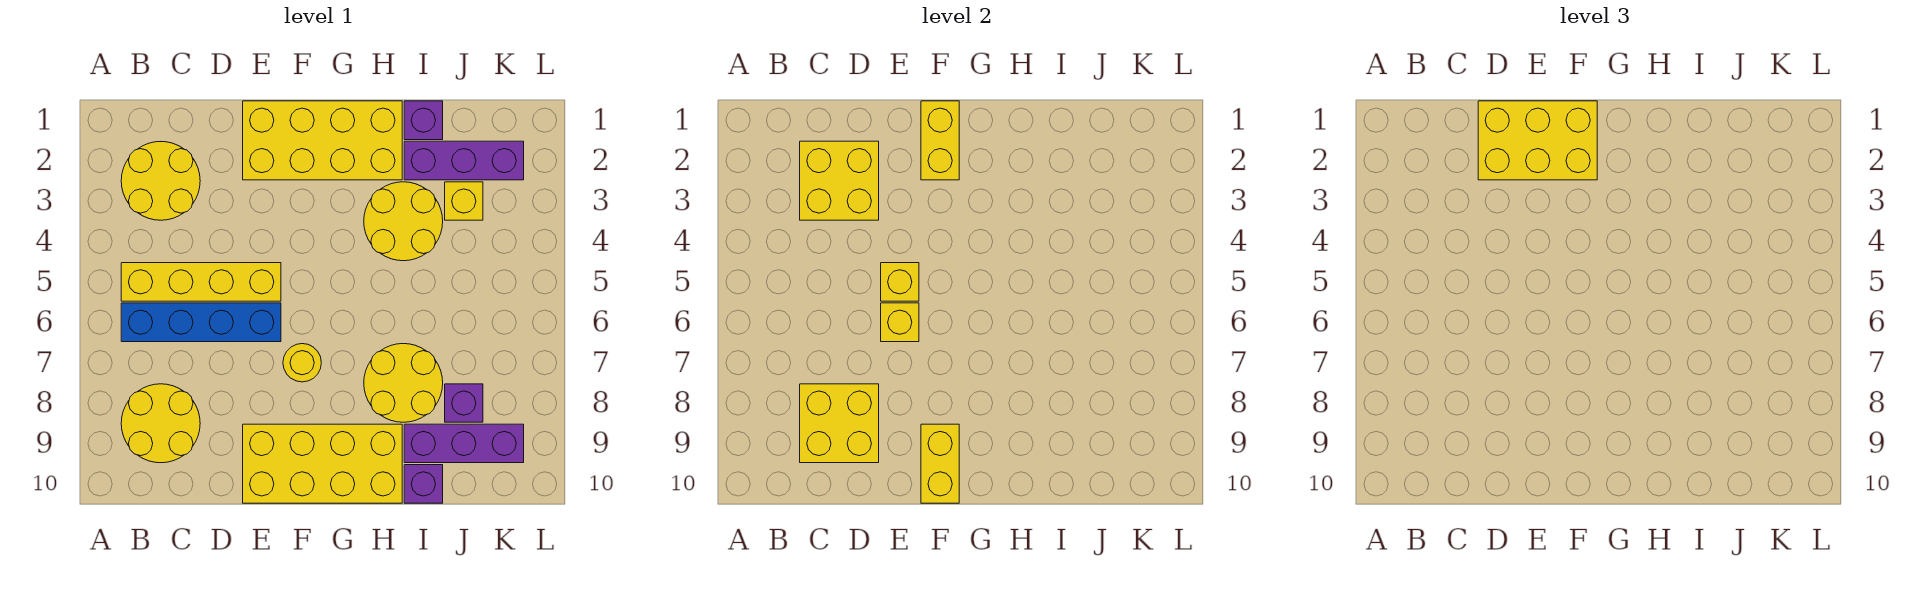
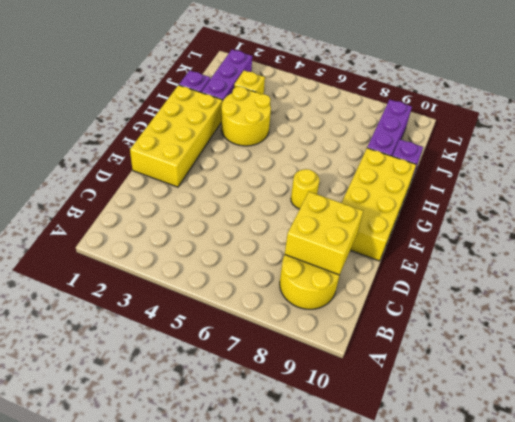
none -> yellow round brick B2:C3 level 1
none -> yellow brick B5:E5 level 1
none -> blue brick B6:E6 level 1

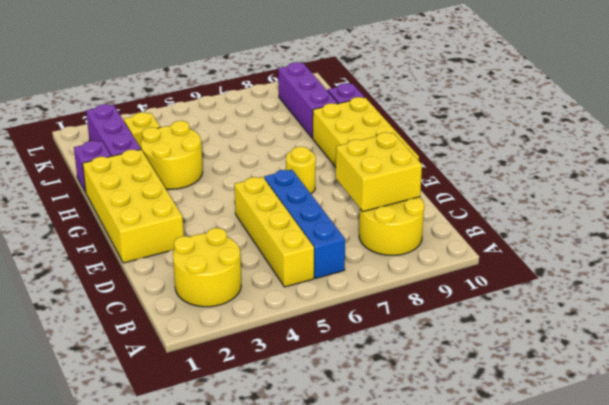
none -> yellow round brick H7:I8 level 1
none -> purple brick J8 level 1
none -> yellow brick C2:D3 level 2

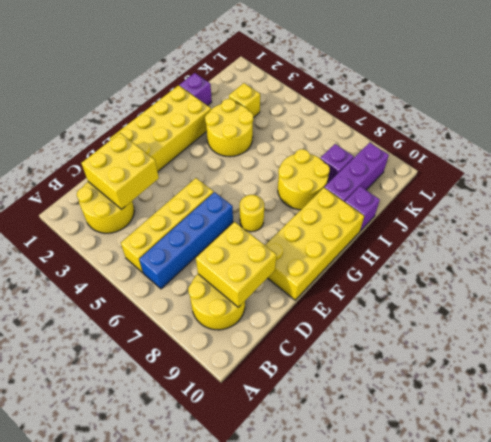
none -> purple brick I2:K2 level 1
none -> yellow brick E5 level 2
none -> yellow brick E6 level 2

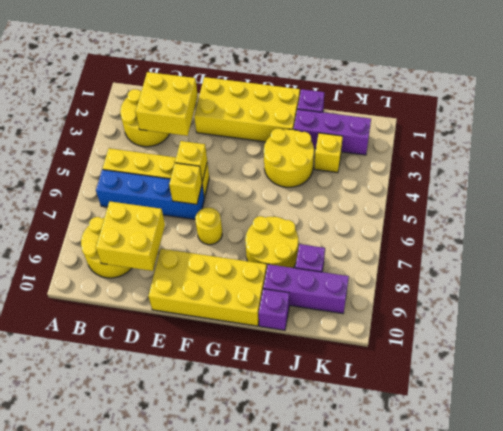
none -> yellow brick F1:F2 level 2
none -> yellow brick F9:F10 level 2
none -> yellow brick D1:F2 level 3

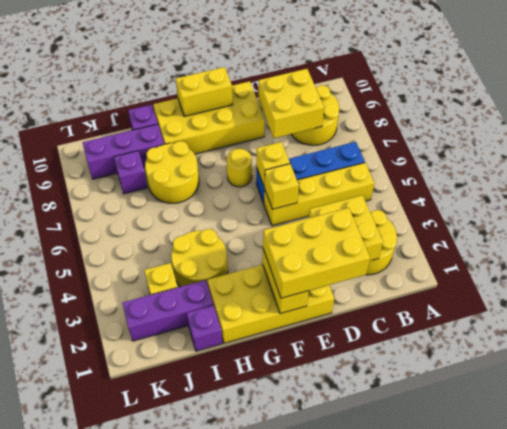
yellow brick F10:G10 level 2 -> yellow brick F9:F10 level 2

